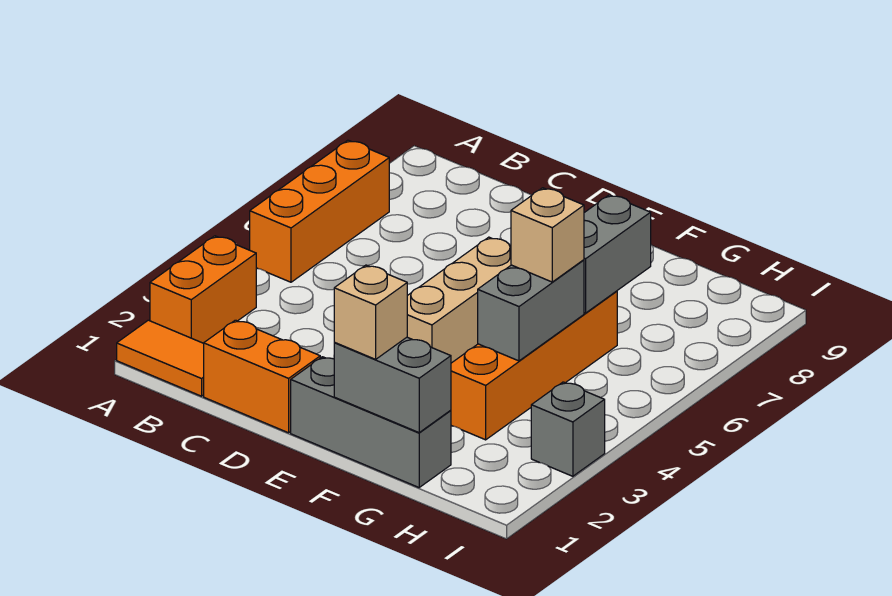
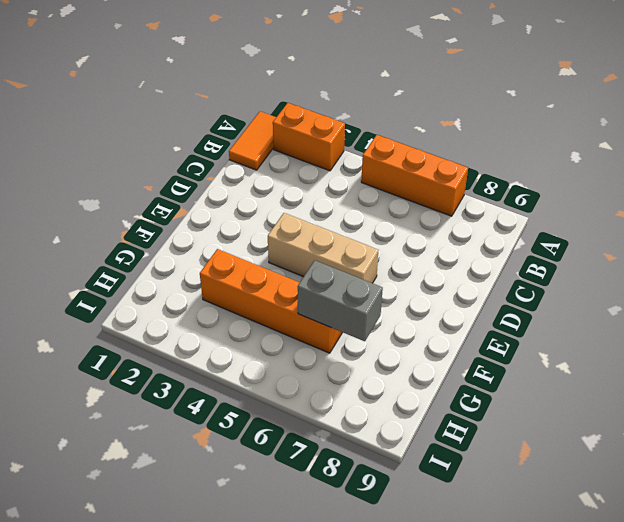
none -> orange brick C1:D1 level 1
none -> grey brick E1:G1 level 1
none -> grey brick I3 level 1

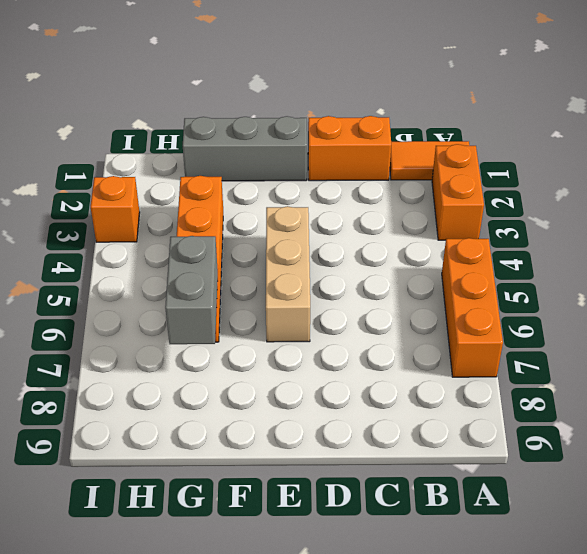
orange brick I3 level 1 -> grey brick I3 level 1
none -> grey brick F1:G1 level 2
none -> grey brick G4:G5 level 2
none -> tan brick F1 level 3

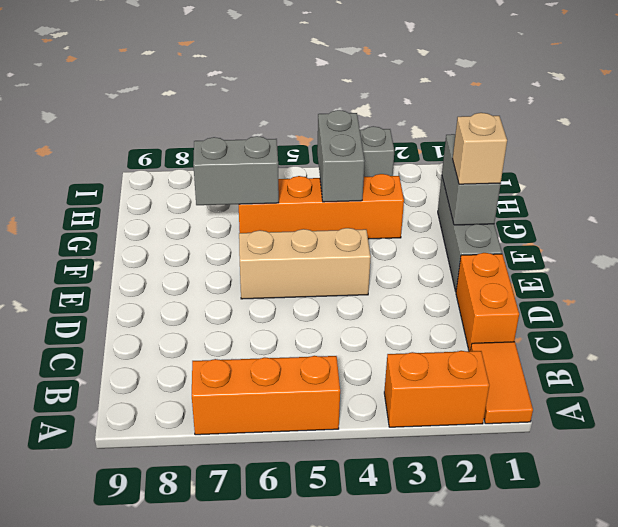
grey brick G4:H4 level 2 -> grey brick G4:G5 level 2
none -> tan brick G5 level 3

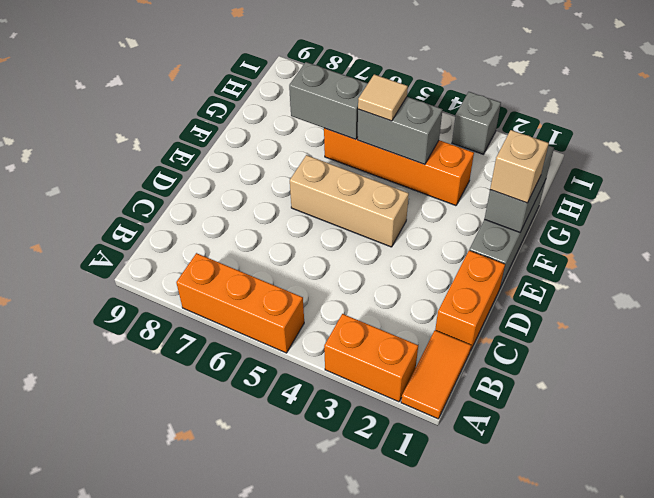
tan tile G5 level 3 -> tan brick G5 level 3

